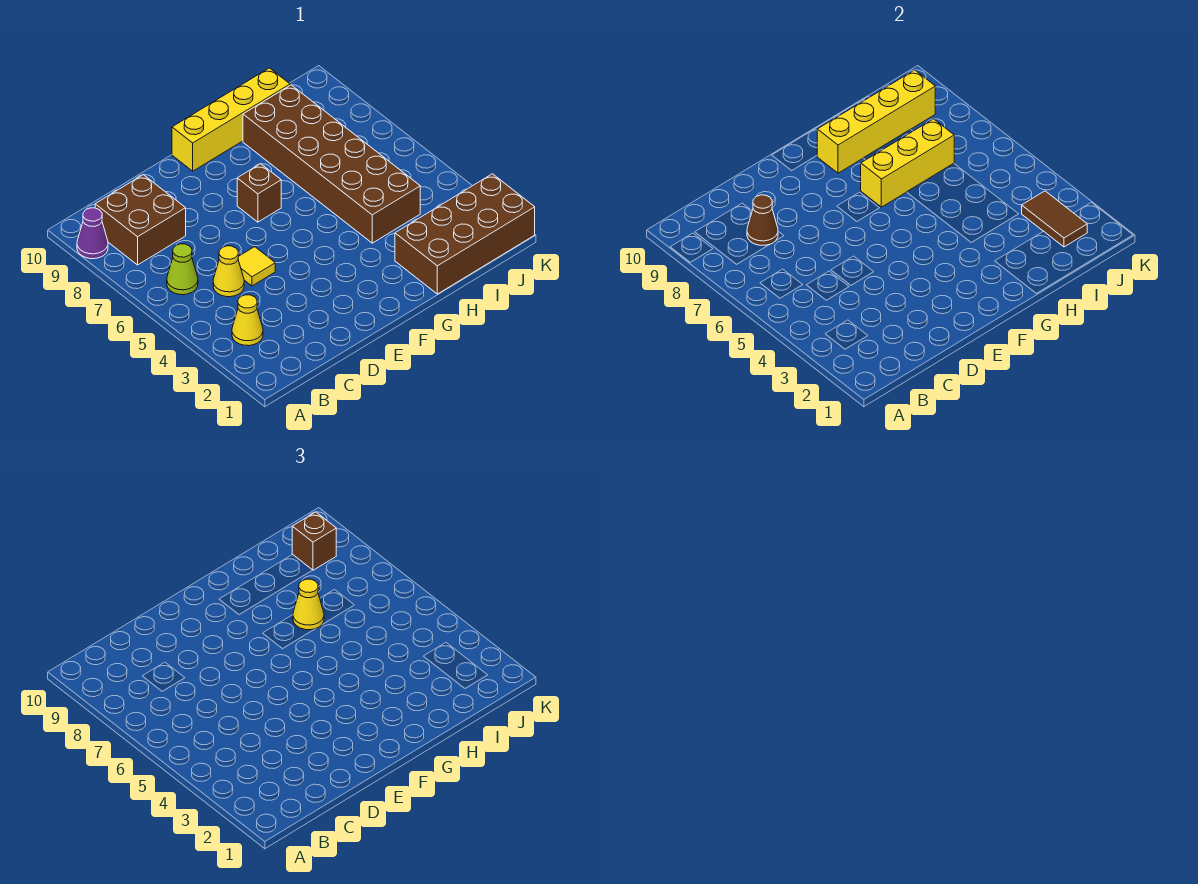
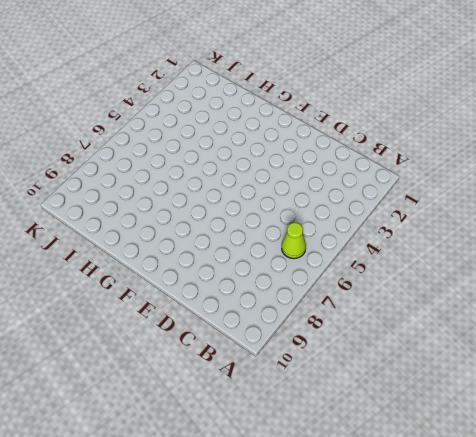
none -> purple cone A9 level 1
none -> yellow cone B3 level 1
none -> brown brick B8:C9 level 1

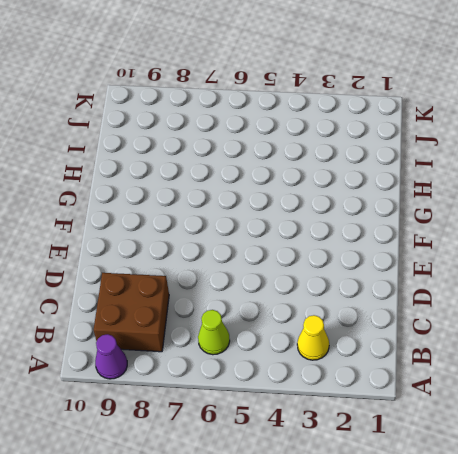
none -> yellow cone C5 level 1
none -> yellow tile D5 level 1
none -> brown brick F7 level 1

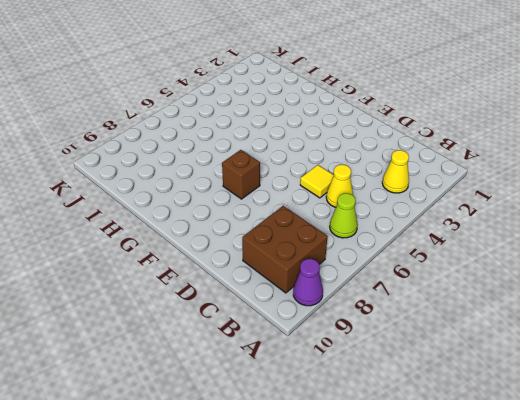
none -> yellow brick F10:I10 level 1
none -> brown brick H1:K2 level 1
none -> brown brick H4:I9 level 1

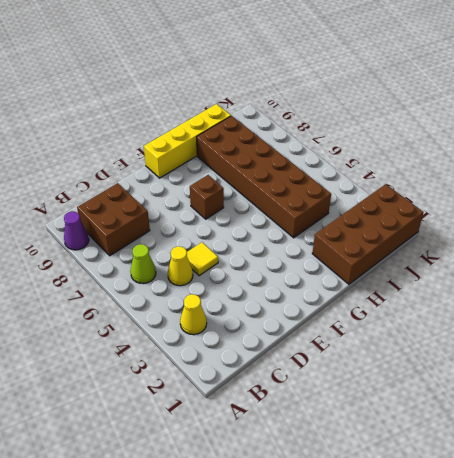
none -> brown cone C8 level 2
none -> yellow brick G7:I7 level 2
none -> yellow brick G9:J9 level 2

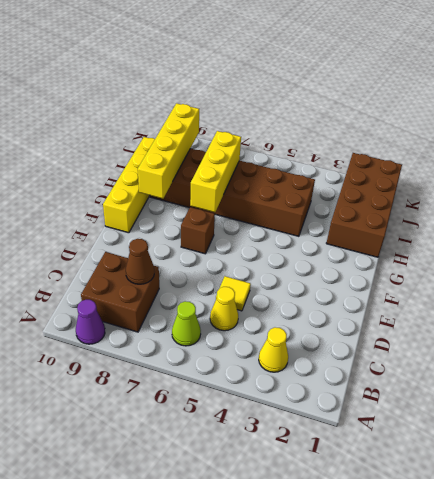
none -> brown tile J2:J3 level 2
none -> yellow cone H7 level 3
none -> brown brick J9 level 3

